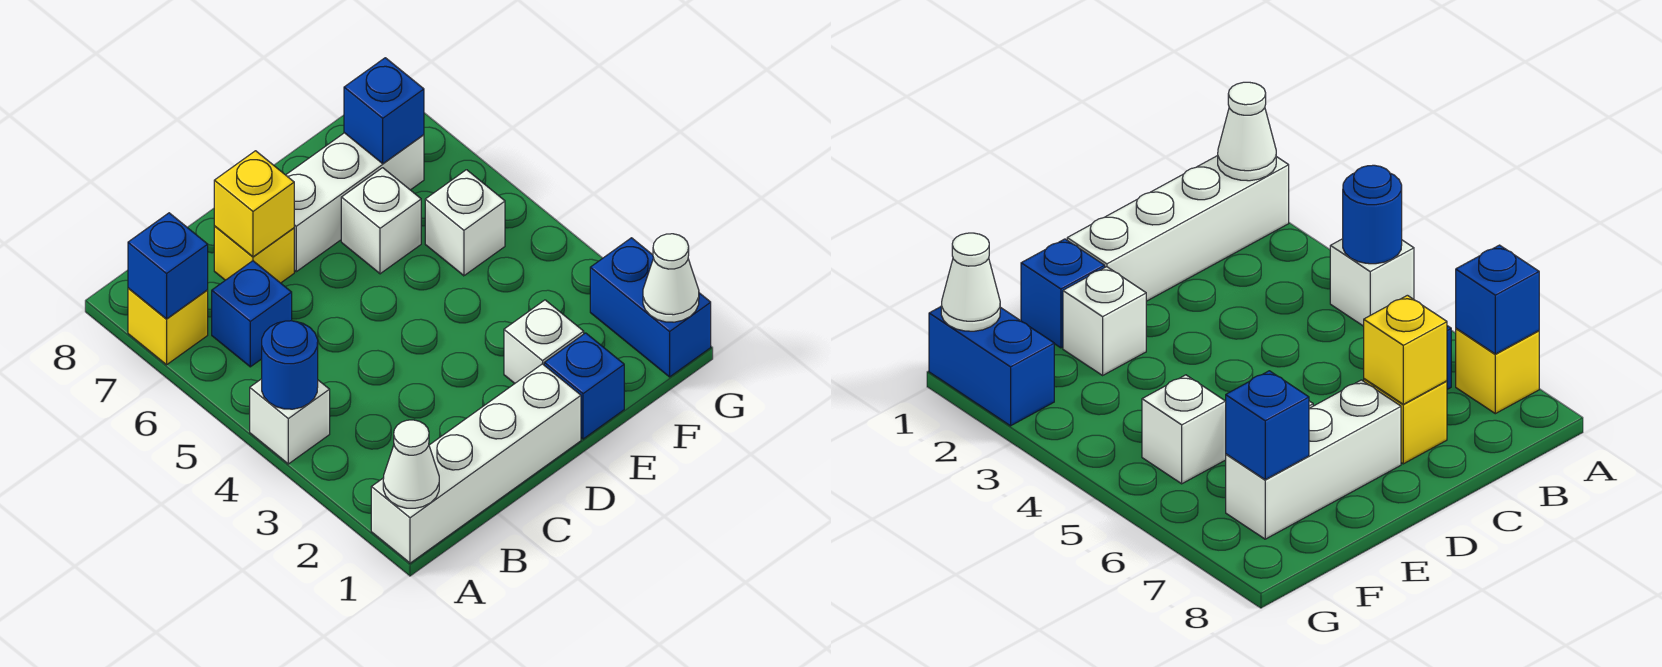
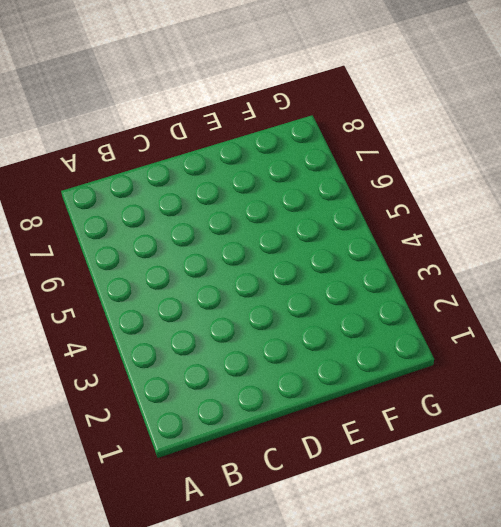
none -> white brick A1:D1 level 1
none -> white brick A4 level 1
none -> yellow brick A7 level 1

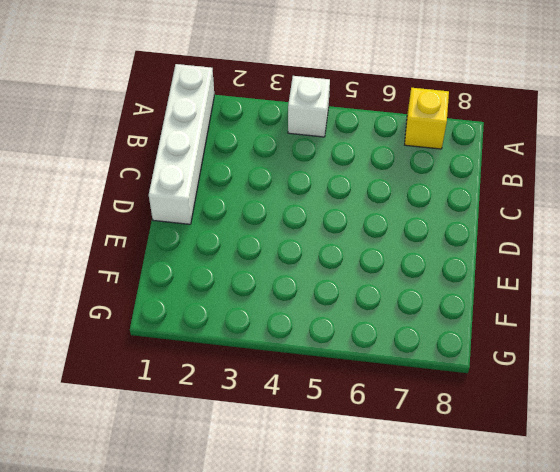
none -> blue brick B6 level 1
none -> yellow brick C7 level 1
none -> white brick D7:F7 level 1

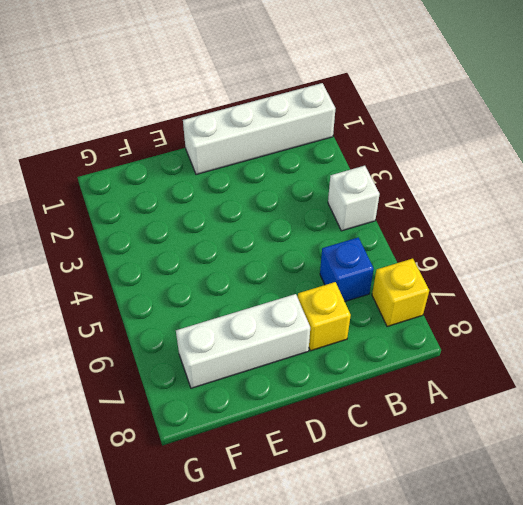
none -> blue brick E1 level 1
none -> white brick E2 level 1
none -> white brick E6 level 1

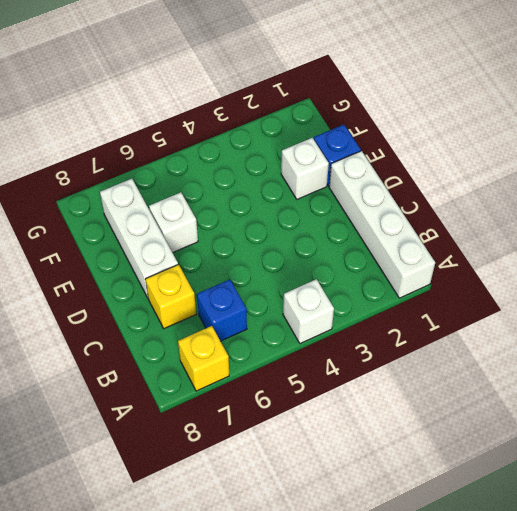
none -> white brick F5 level 1
none -> blue brick G1:G2 level 1
none -> white cone A1 level 2

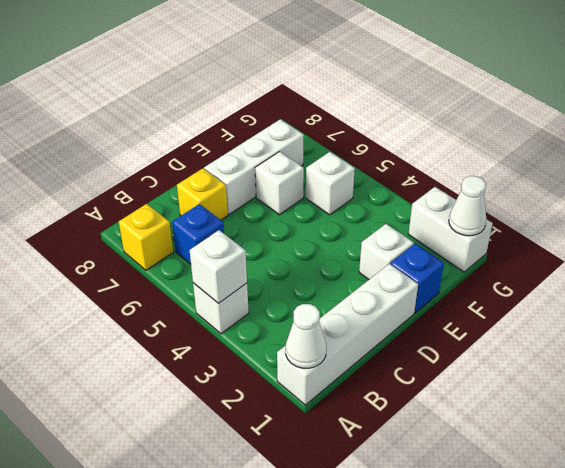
white brick A4 level 2 -> blue round brick A4 level 2
white brick G1:G2 level 1 -> blue brick G1:G2 level 1
none -> blue brick A7 level 2
none -> yellow brick C7 level 2
none -> blue brick F7 level 2

